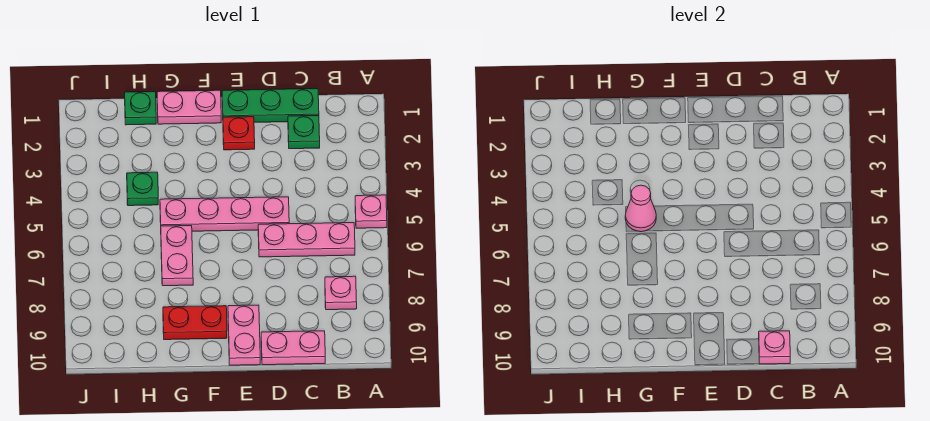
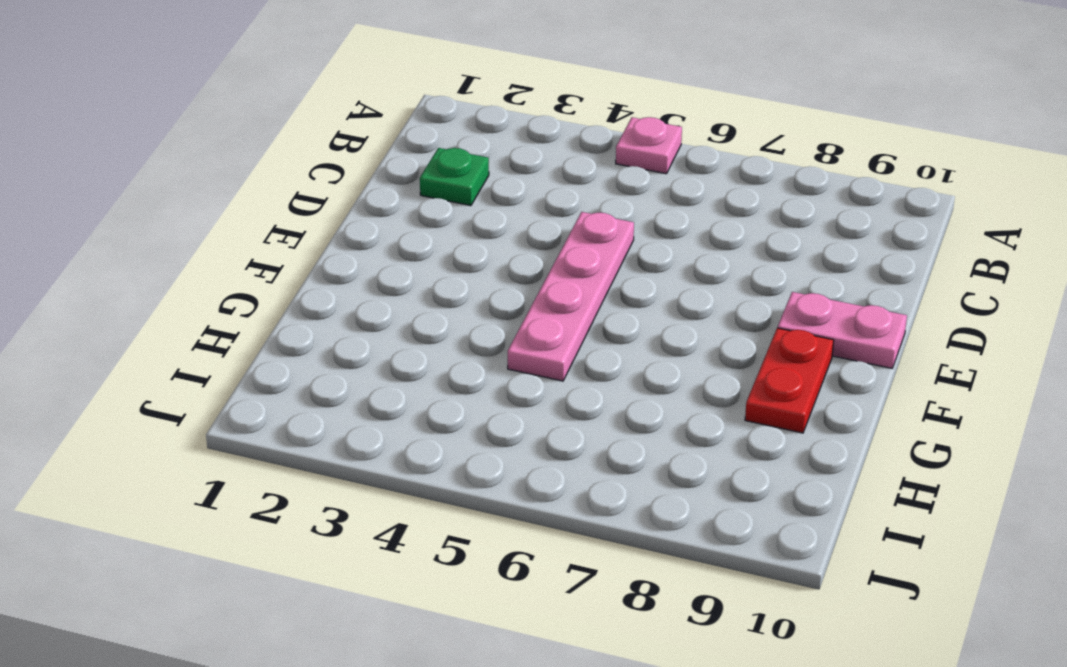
none -> pink plate B6:D6 level 1
none -> pink plate B8 level 1
none -> green plate C1:E1 level 1

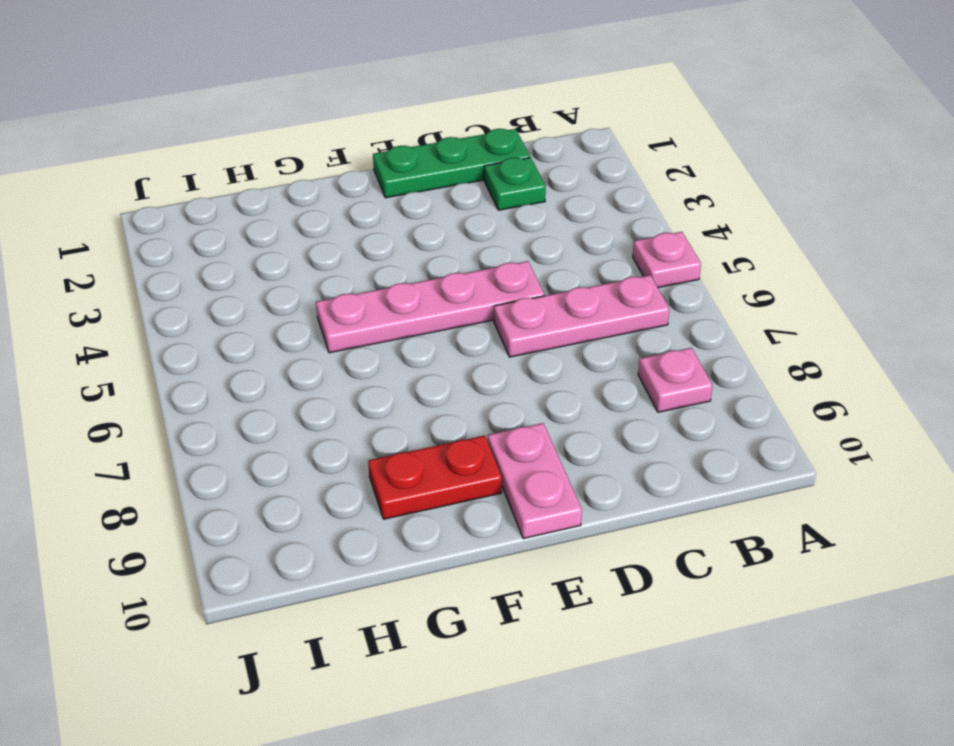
none -> pink plate C10:D10 level 1
none -> red plate E2 level 1
none -> pink plate F1:G1 level 1

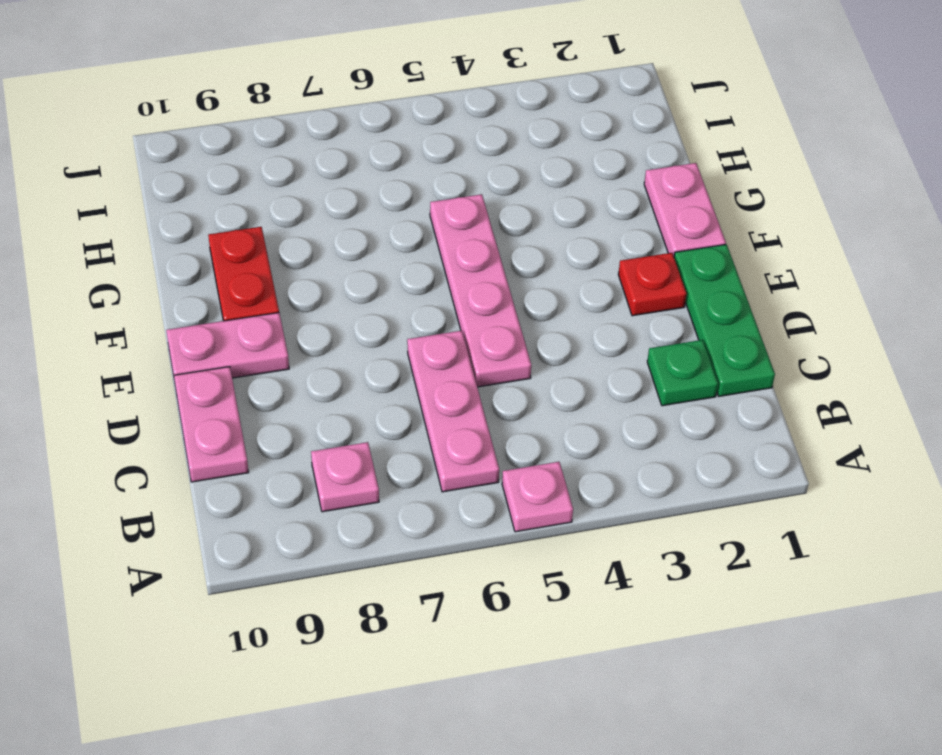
none -> pink plate G6:G7 level 1
none -> green plate H1 level 1
none -> green plate H4 level 1

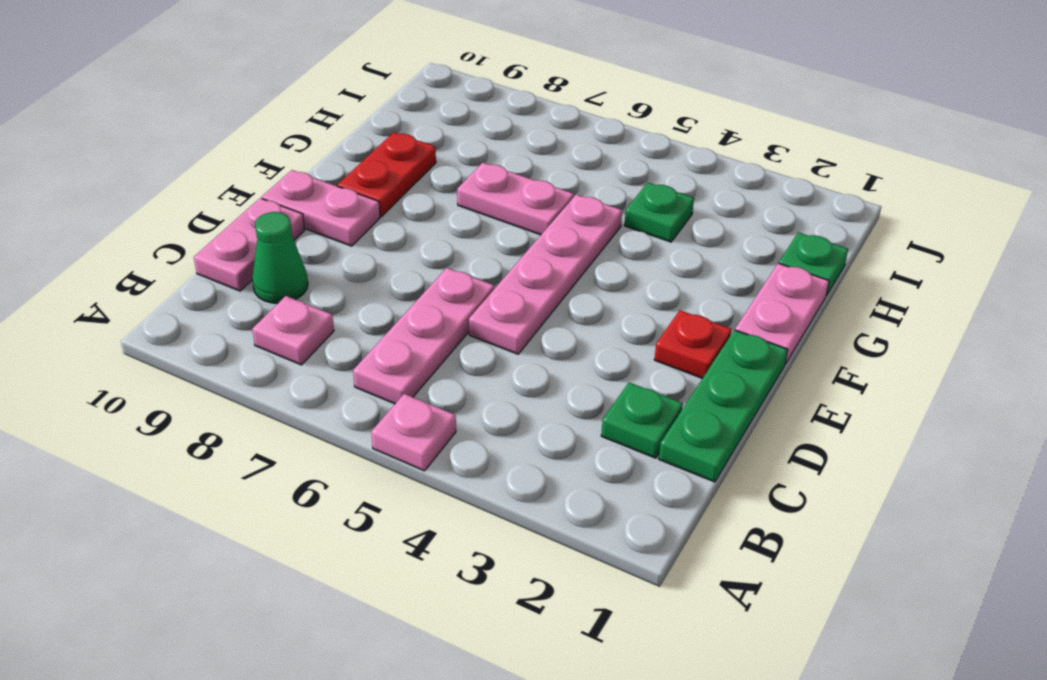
green cone C9 level 1 -> none
none -> pink plate C10 level 2
none -> pink cone G5 level 2

